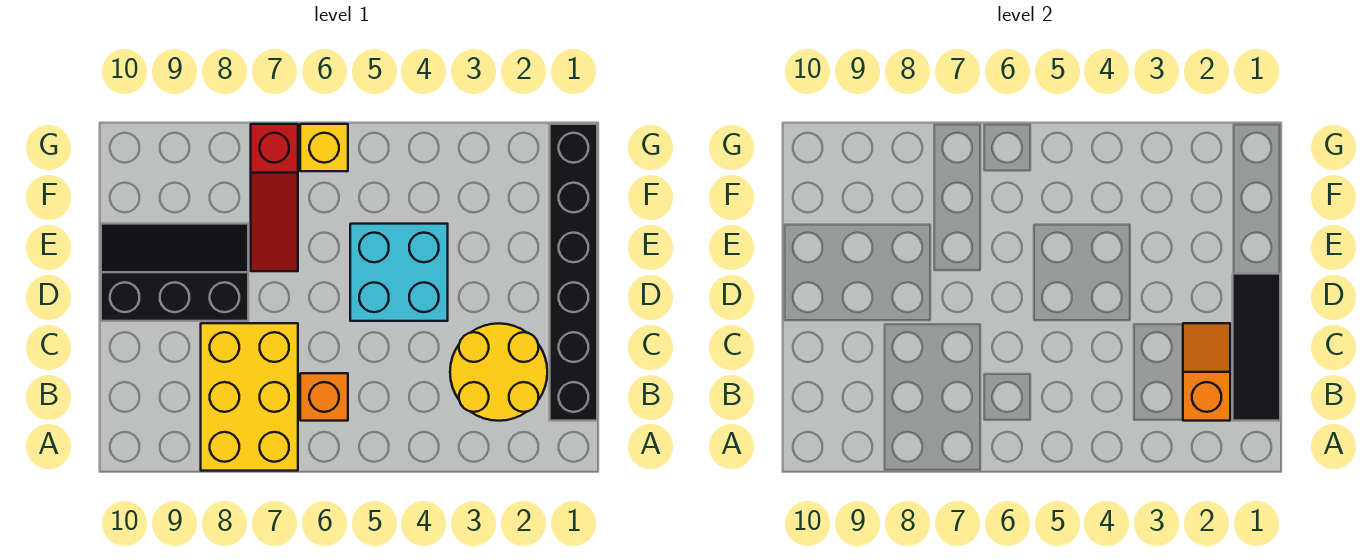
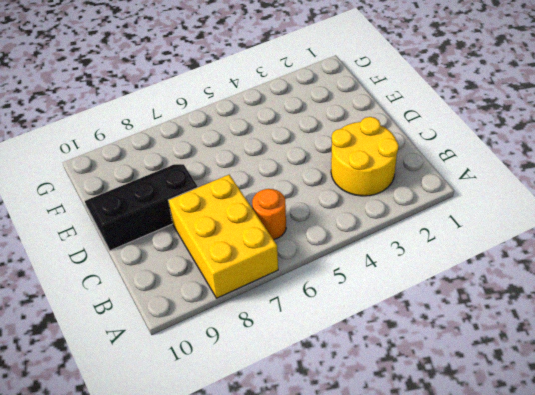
orange round brick B6 level 1 -> orange brick B6 level 1
none -> black brick B1:G1 level 1
none -> cyan brick D4:E5 level 1

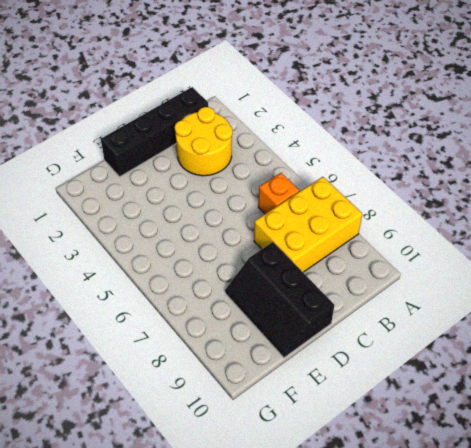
black brick B1:E1 level 1 -> black brick B1:G1 level 1
none -> cyan brick D4:E5 level 1
none -> red slope E7:G7 level 1 top G

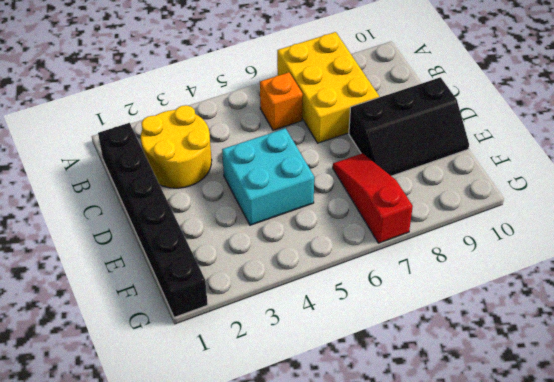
none -> yellow brick G6 level 1
none -> black tile B1:D1 level 2

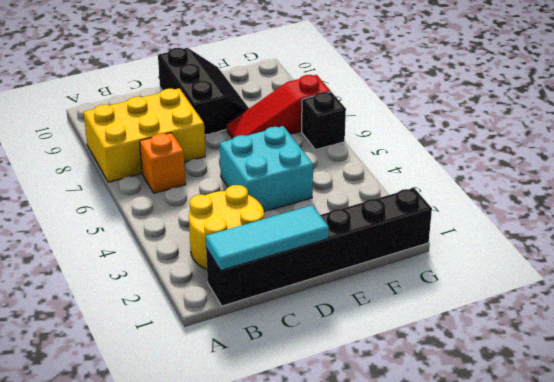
cyan tile B1:D1 level 2 -> black tile B1:D1 level 2
black brick G6 level 1 -> yellow brick G6 level 1
none -> orange slope B2:C2 level 2 top B

